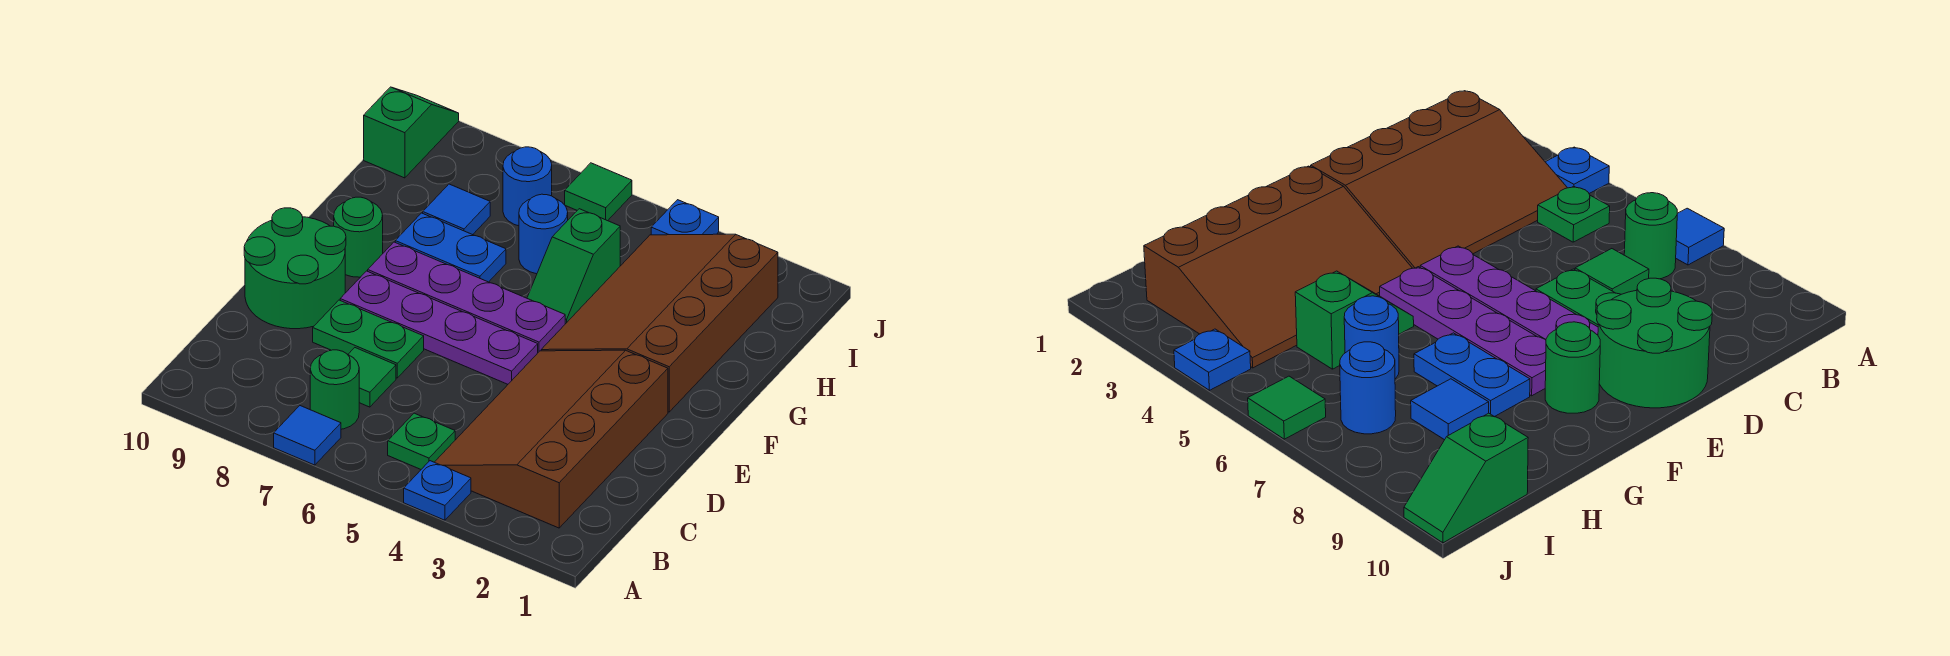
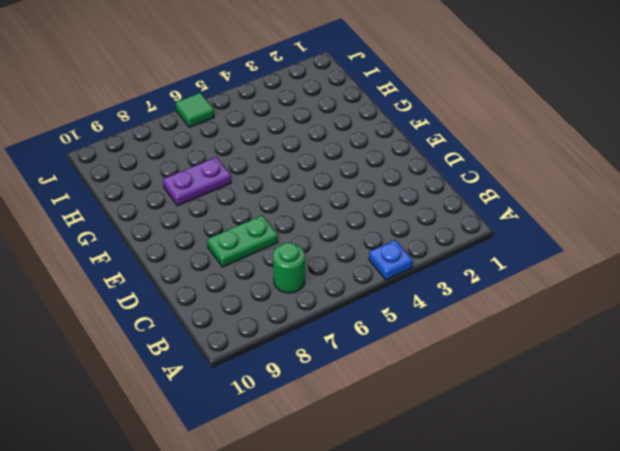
purple plate G7:G8 level 1 -> blue plate G7:G8 level 1
none -> blue tile A7 level 1
none -> brown slope B2:E4 level 1 top 2
none -> green plate B5 level 1

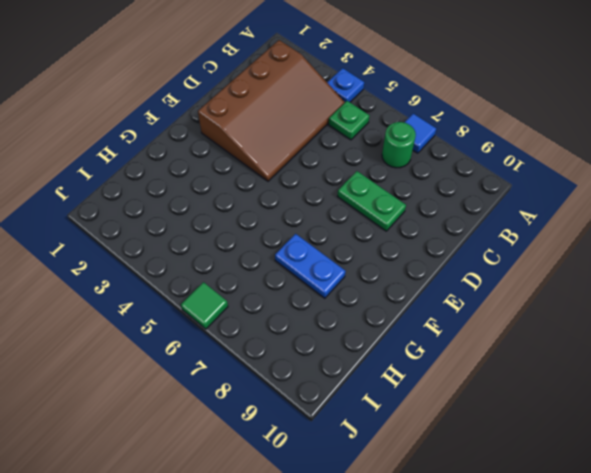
none -> green tile C7 level 1
none -> green round brick D9:E10 level 1
none -> purple plate E5:E8 level 1

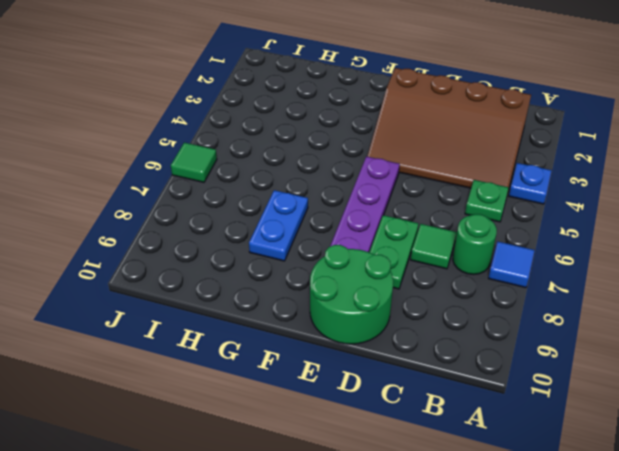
none -> brown slope F2:I4 level 1 top 2
none -> purple plate F5:F8 level 1
none -> green round brick F9 level 1

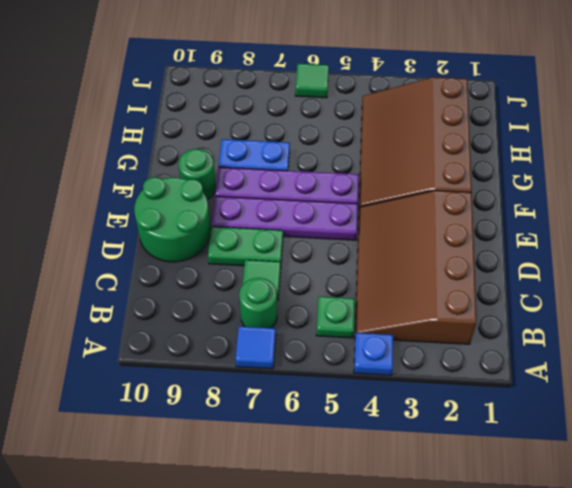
none -> green slope G5:H5 level 1 top H
none -> blue round brick H6 level 1
none -> blue tile H8 level 1

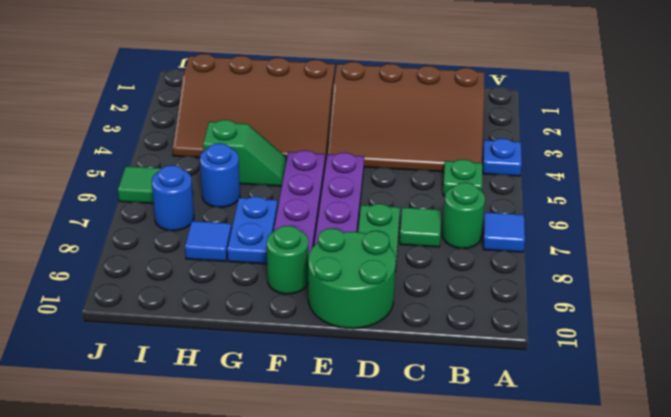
none -> green slope I10:J10 level 1 top I
none -> blue plate J4 level 1

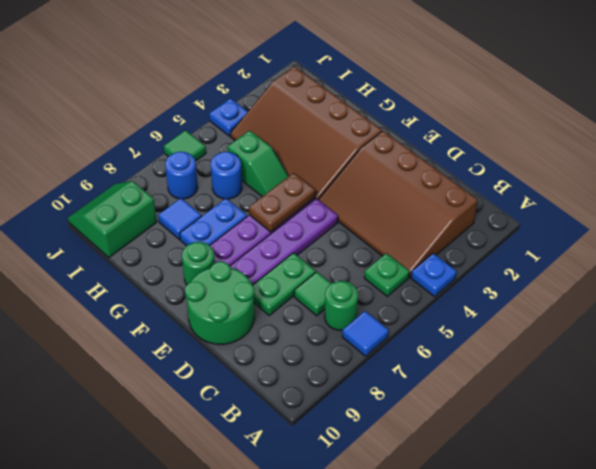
brown plate F5:F6 level 2 -> none
green slope I9:J10 level 1 top I -> green slope I10:J10 level 1 top I

